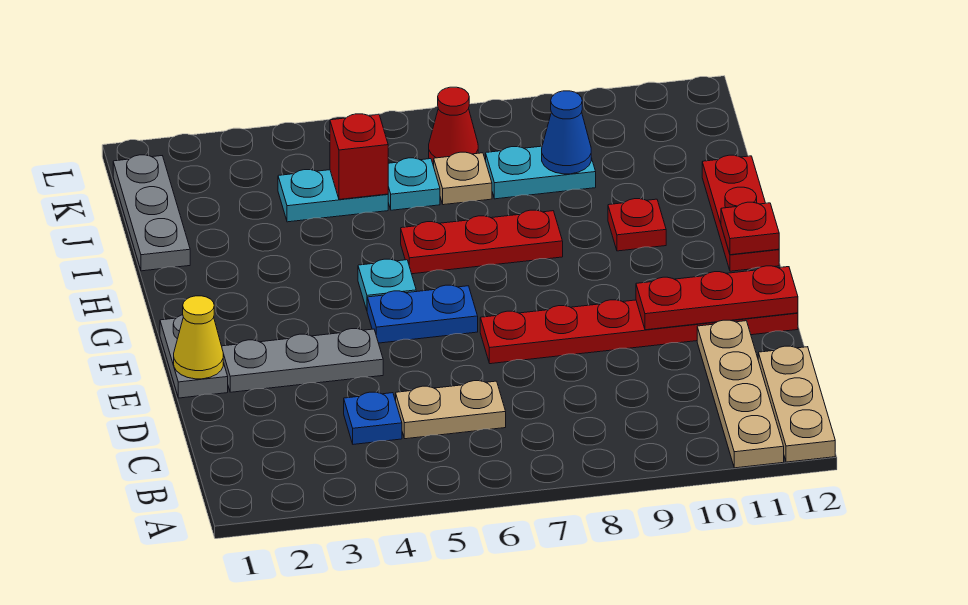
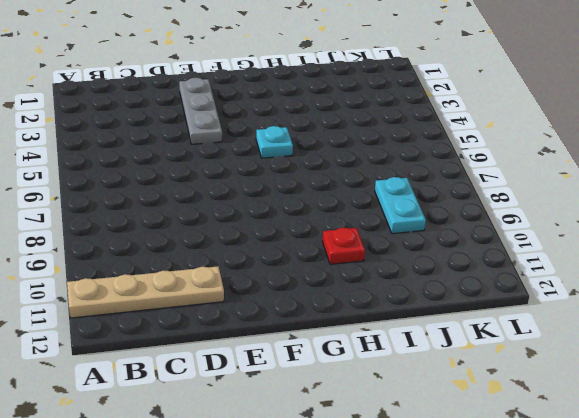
none -> tan plate A12:C12 level 1
none -> blue plate C4 level 1
none -> tan plate C5:C6 level 1

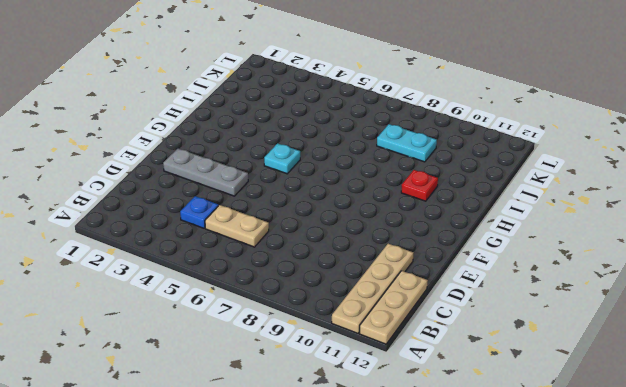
none -> grey plate E1:F1 level 1
none -> red plate E7:E12 level 1
none -> blue plate F5:F6 level 1

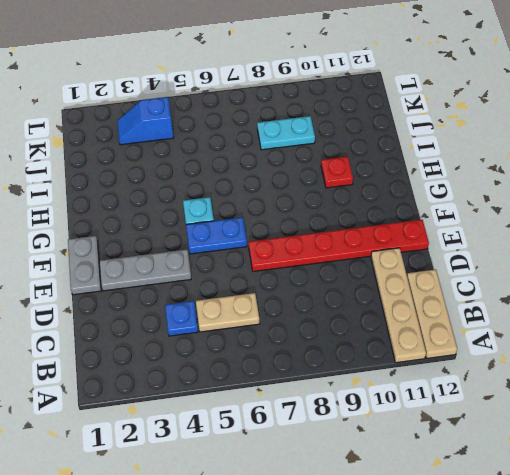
blue slope K3:K4 level 1 top 4 -> none
none -> red plate G12:I12 level 1
none -> red plate H6:H8 level 1
none -> grey plate I1:K1 level 1

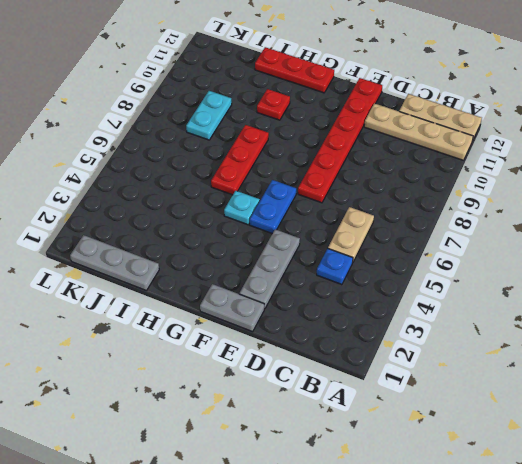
none -> cyan plate J4:J5 level 1
none -> cyan plate J6 level 1
none -> tan plate J7 level 1

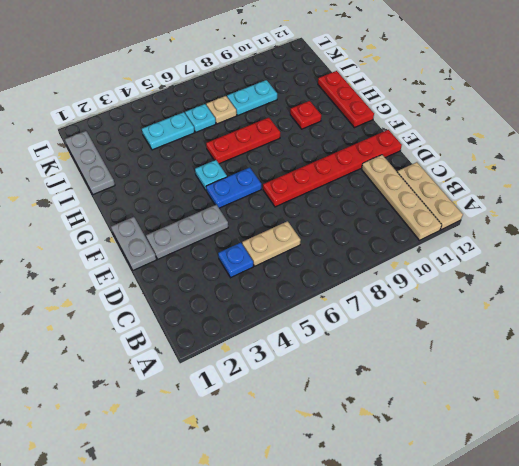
none -> red cone K7 level 1
none -> yellow cone E1 level 2
none -> red plate E10:E12 level 2

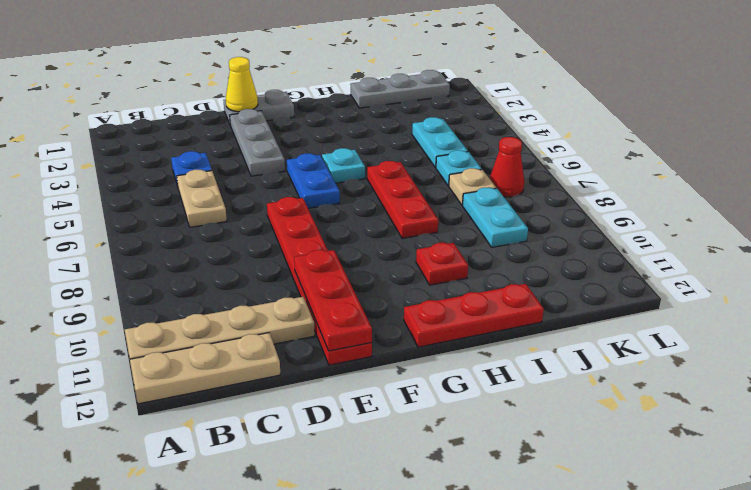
none -> red plate G12 level 2
none -> red brick J5 level 2
none -> blue cone J9 level 2

